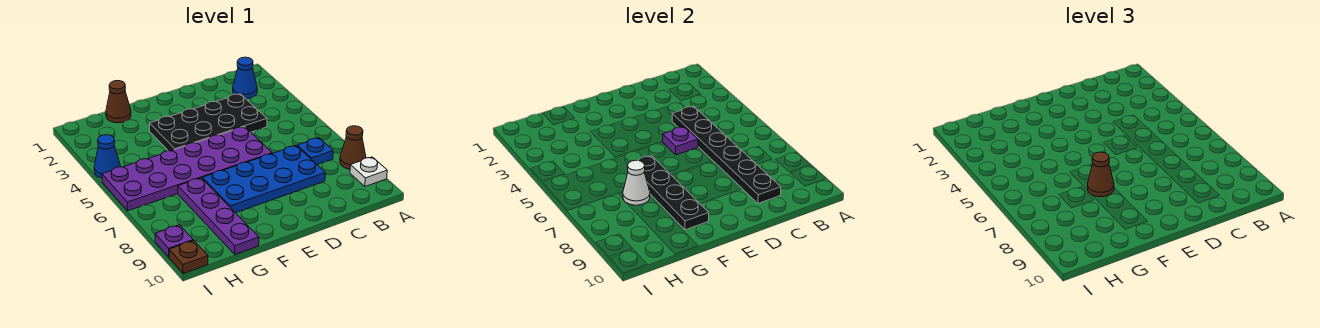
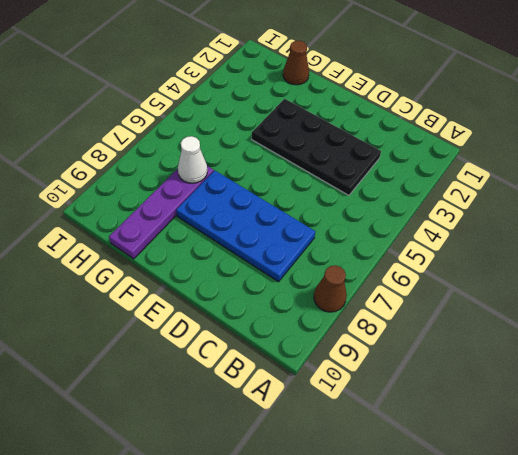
none -> white plate A9 level 1
none -> blue cone B2 level 1
none -> blue plate B7 level 1

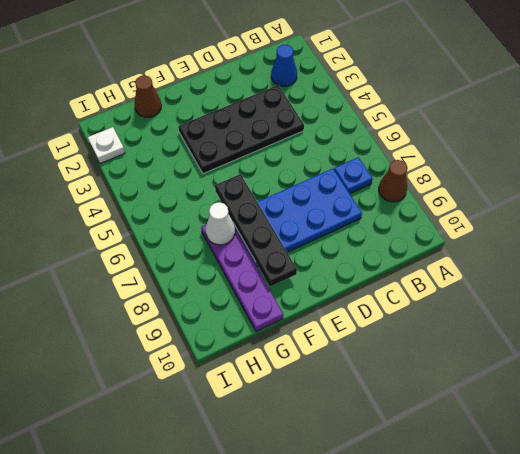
white plate I2 level 1 -> white plate A9 level 1
none -> purple plate D5:I6 level 1
none -> blue cone I4 level 1
none -> purple plate I9 level 1

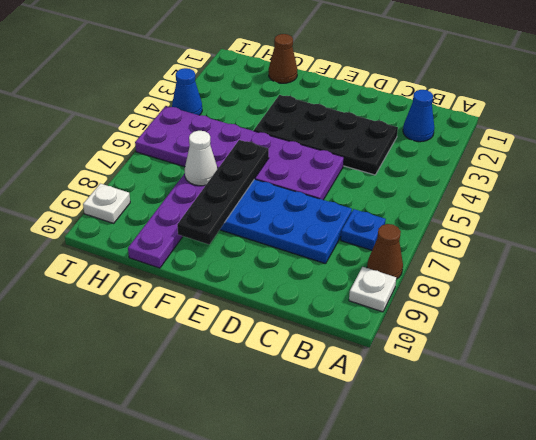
white plate I9 level 1 -> purple plate I9 level 1
none -> brown plate I10 level 1
none -> black plate C4:C9 level 2
none -> purple plate D5 level 2

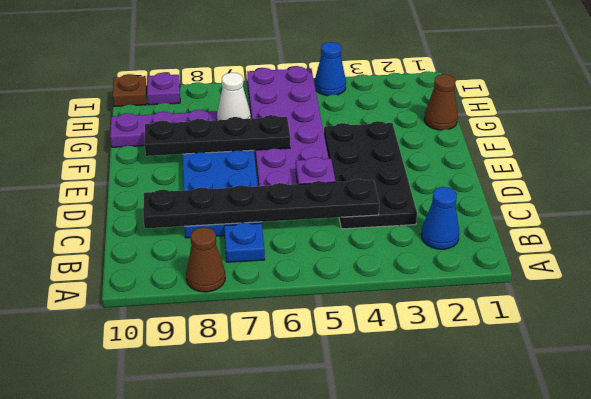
none -> white plate A9 level 1
none -> brown cone F7 level 3

